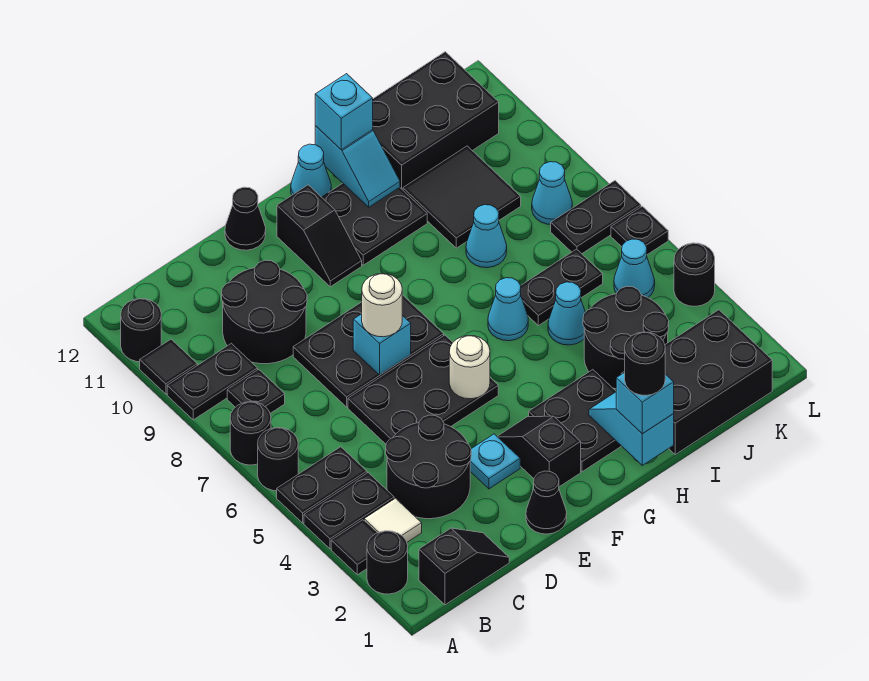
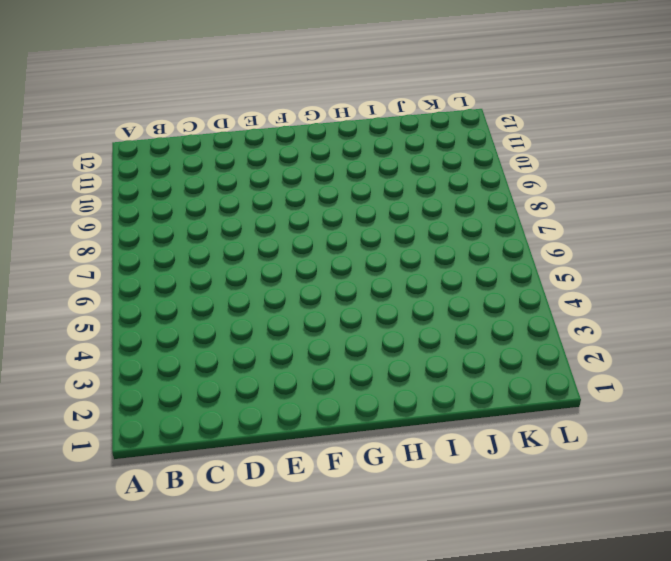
none -> black round brick A2 level 1
none -> black tile A3 level 1
none -> black plate A4:B4 level 1
none -> black plate A5:B5 level 1

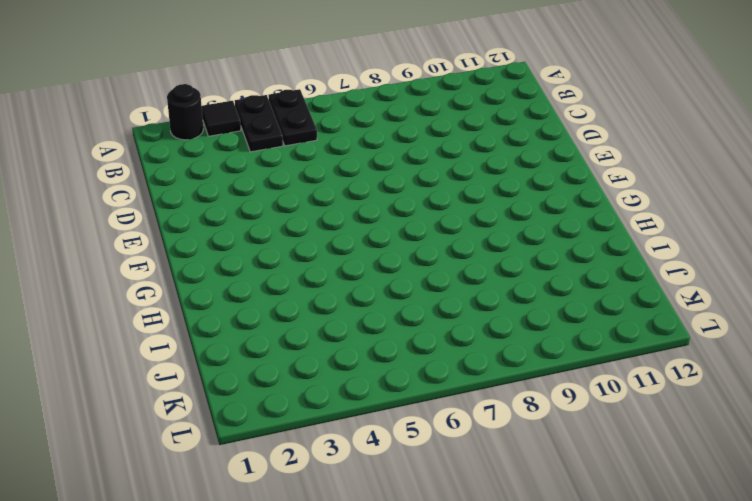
none -> black round brick A6 level 1
none -> black round brick A7 level 1
none -> black plate A9:B9 level 1
none -> black tile A10 level 1

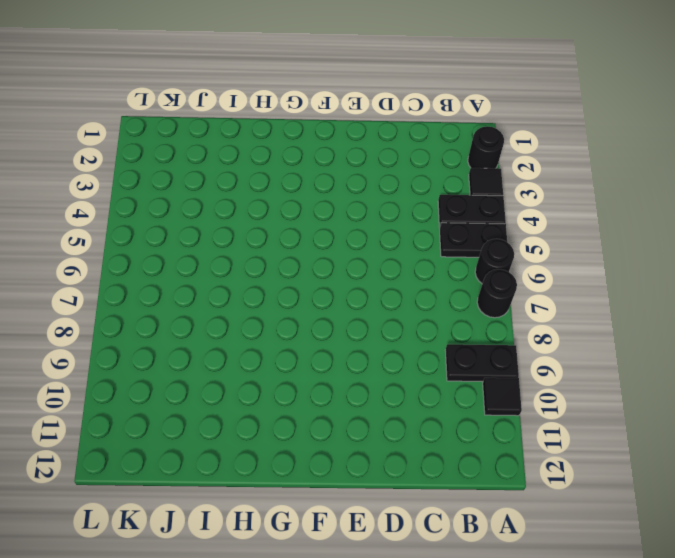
none -> black round brick A11 level 1
none -> black slope B1:C1 level 1 top B
none -> white tile B3 level 1
none -> black plate B8 level 1

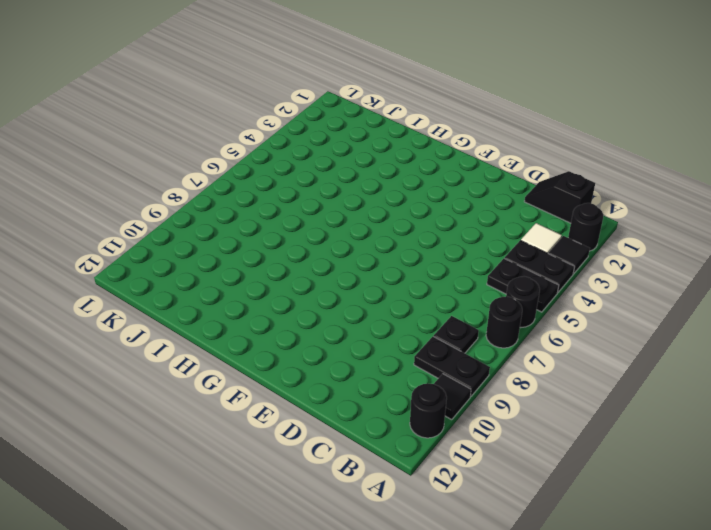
none -> black round brick C3:D4 level 1
none -> black round brick C9:D10 level 1
none -> black plate D5:F6 level 1
none -> black plate D7:F8 level 1

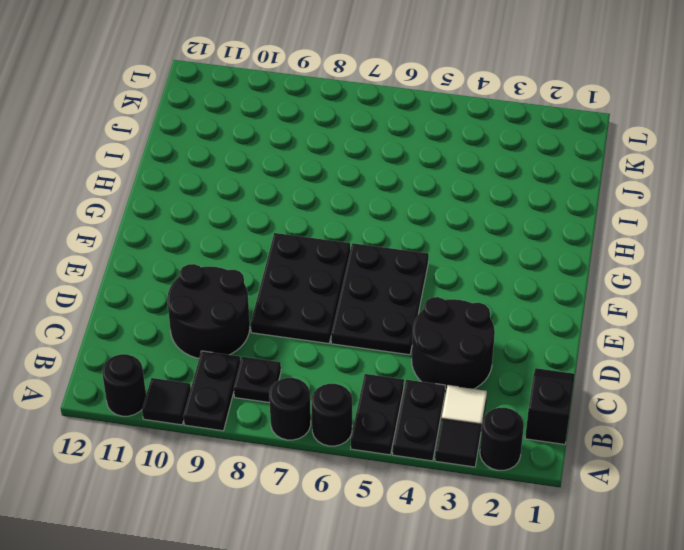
none -> black cone E1 level 1
none -> cyan plate E3 level 1
none -> black cone E12 level 1
none -> black slope F2:F3 level 1 top 2

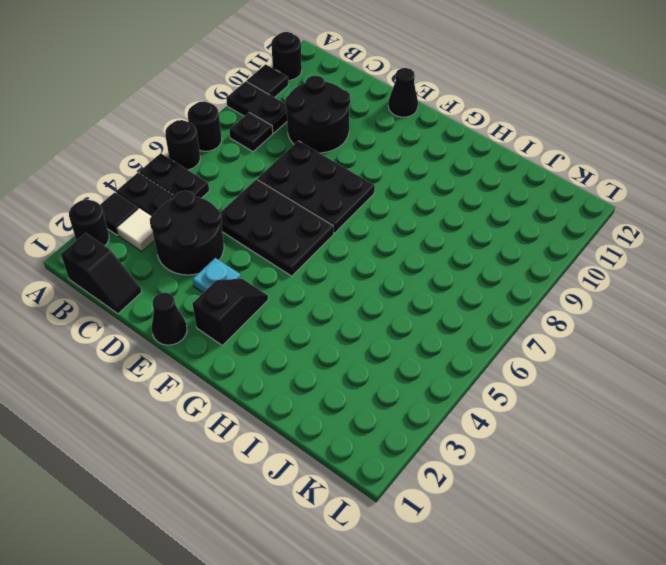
none -> black slope F10:F11 level 1 top 11
none -> black plate G2:H3 level 1
none -> black plate G10:H11 level 1
none -> cyan cone G12 level 1

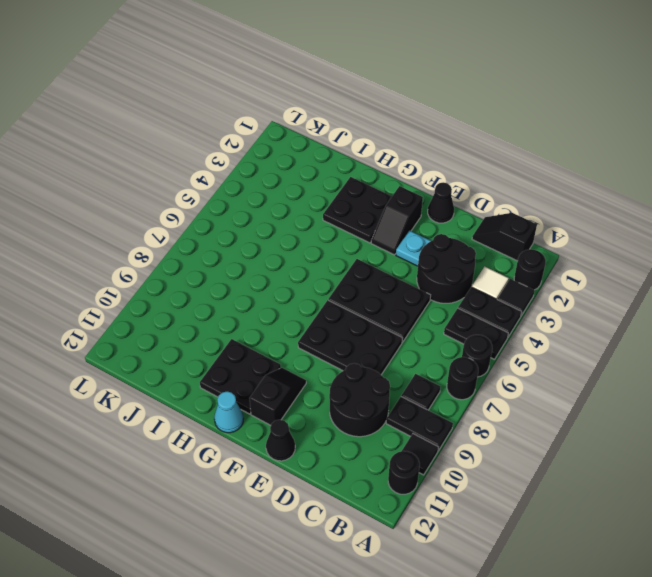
none -> cyan cone H6 level 1
none -> black brick I1:K2 level 1
none -> black round brick I3:J4 level 1
none -> cyan cone I5 level 1

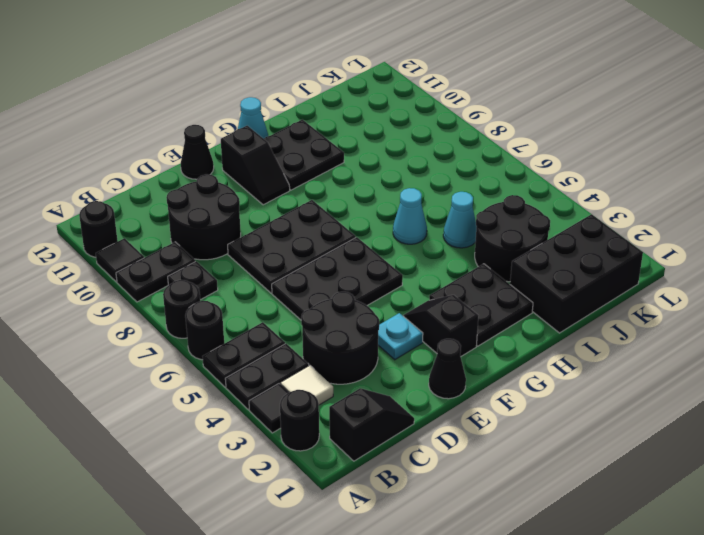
none -> black plate I6:J6 level 1
none -> cyan cone I8 level 1
none -> black tile I9:J10 level 1
none -> black brick I11:K12 level 1

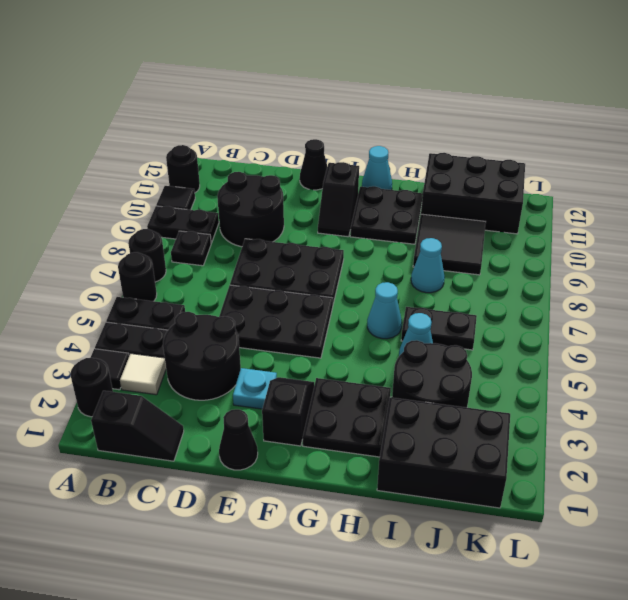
none -> cyan cone K5 level 1
none -> black plate K7:L7 level 1
none -> cyan cone K8 level 1
none -> black round brick L4 level 1

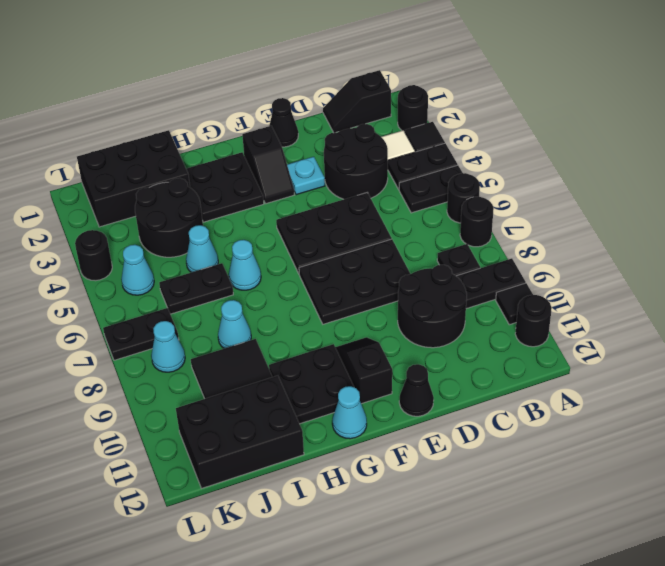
none -> black plate L6 level 1
none -> cyan brick E7 level 2
none -> white round brick F5 level 2
none -> cyan slope H1:H2 level 2 top 1

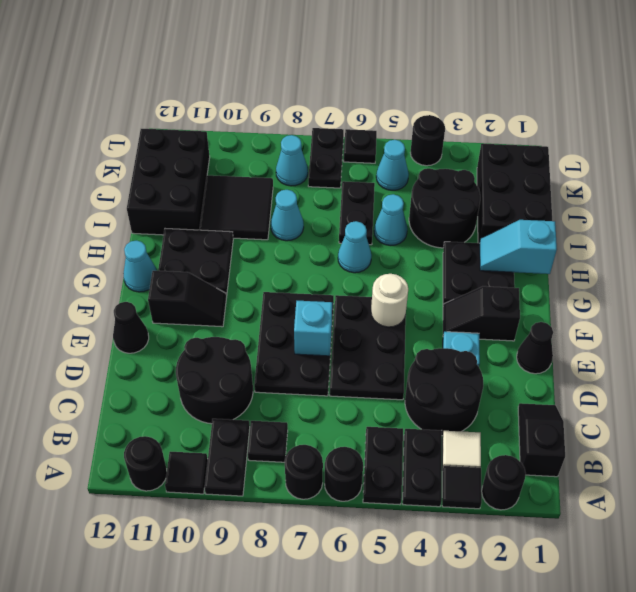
none -> cyan slope H11:H12 level 2 top 12
none -> white round brick E7 level 3
none -> cyan brick H1 level 3
none -> cyan brick H12 level 3

